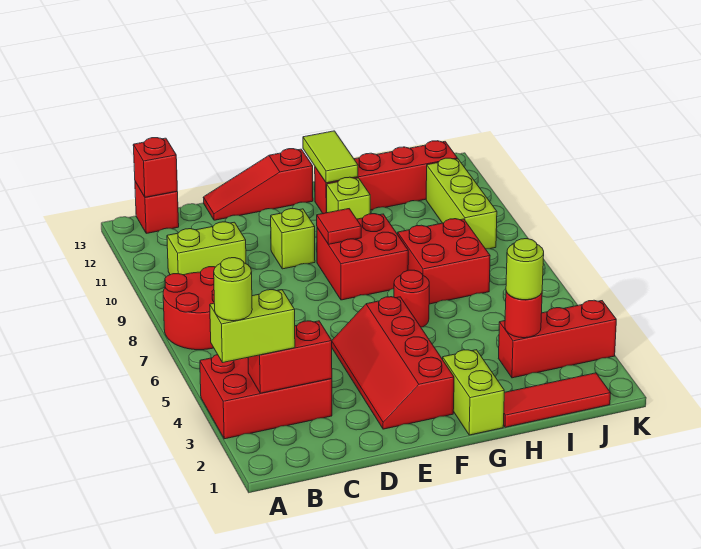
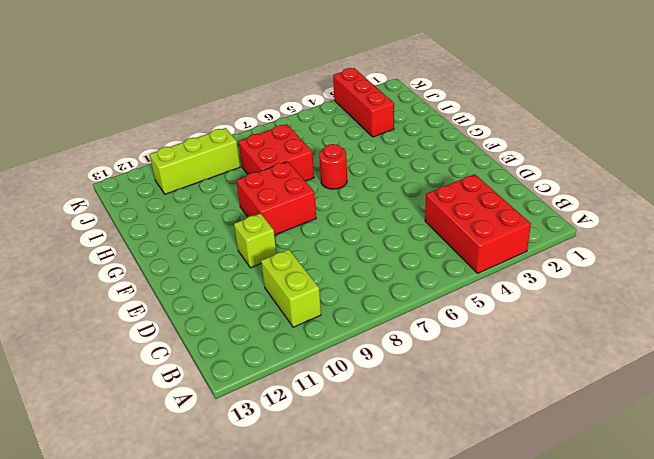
none -> red round brick A7:B8 level 1
none -> red brick B13 level 1
none -> red slope D13:F13 level 1 top F

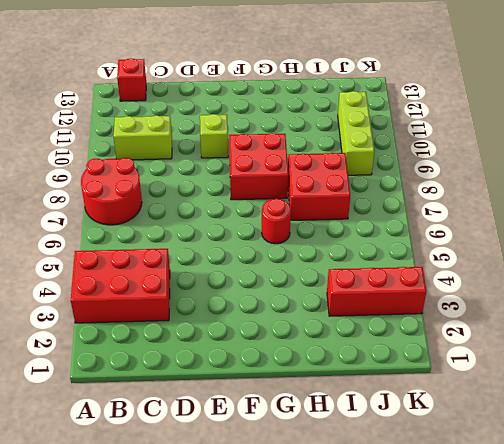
none -> red slope D13:F13 level 1 top F
none -> red slope E2:F5 level 1 top F
none -> lime brick G1:G2 level 1

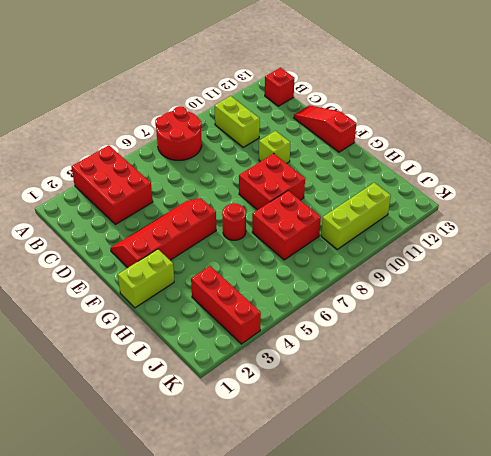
none -> lime brick G11 level 1
none -> red brick G12:J12 level 1
none -> red tile H1:J1 level 1

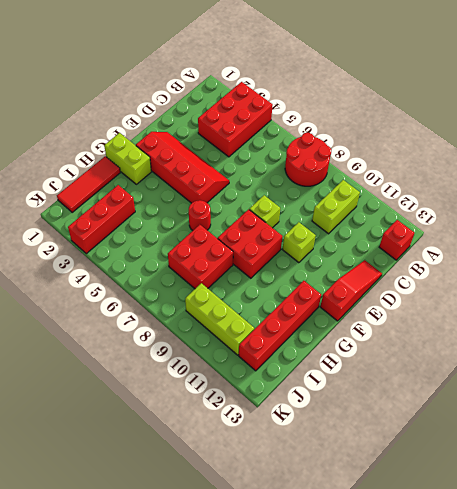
lime brick E8 level 1 -> lime brick G11 level 1
none -> red brick B3:C3 level 2
none -> red brick B13 level 2
none -> red tile F9 level 2

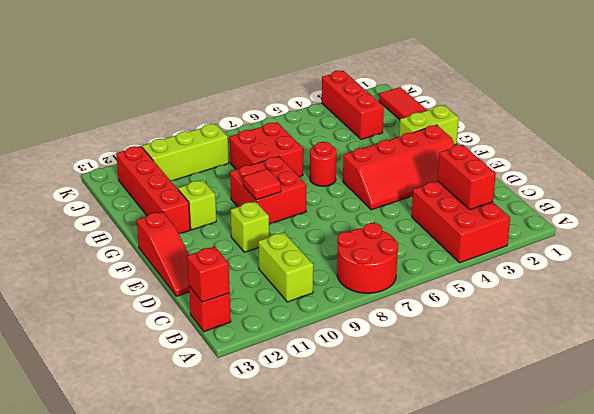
none -> lime tile G12:G13 level 2
none -> red round brick I3 level 2
none -> lime brick A3:B3 level 3

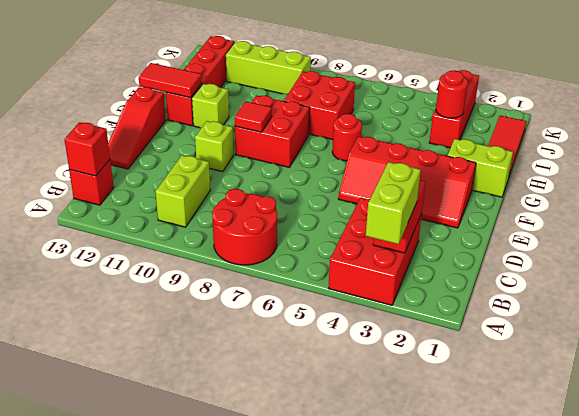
red tile G12:G13 level 2 -> lime tile G12:G13 level 2
none -> lime round brick I3 level 3
none -> lime round brick A3 level 4

